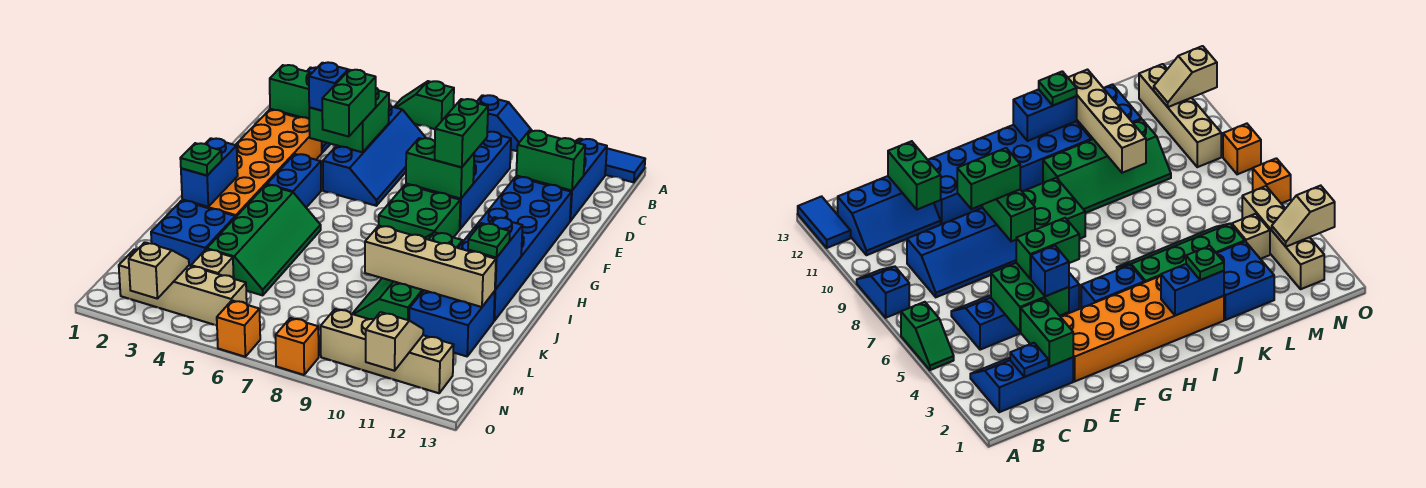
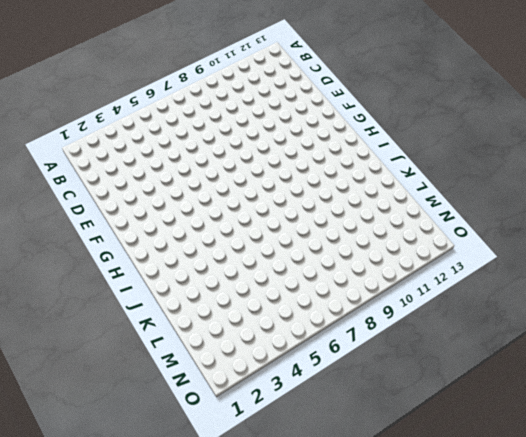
none -> green slope A5:A6 level 1 top 6
none -> blue slope A8:A9 level 1 top 8
none -> blue tile A12:A13 level 1
none -> blue slope B2:D3 level 1 top 2

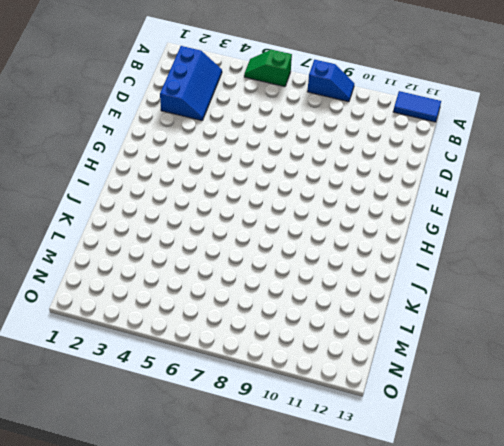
none -> blue slope B11:D12 level 1 top 12
none -> blue slope C5:F6 level 1 top 5
none -> blue slope C8:F9 level 1 top 9
none -> orange brick E2:J3 level 1

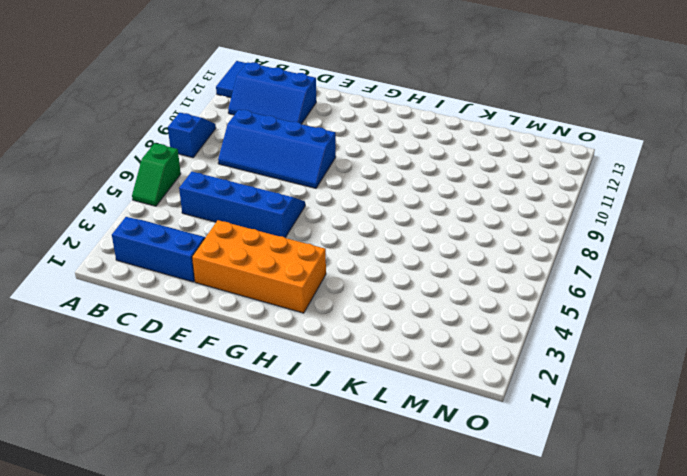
orange brick E2:H3 level 1 -> orange brick E2:J3 level 1
none -> blue brick E11:J12 level 1
none -> blue brick G4:H4 level 1
none -> green brick G8:H9 level 1
none -> green slope I4:L5 level 1 top 4

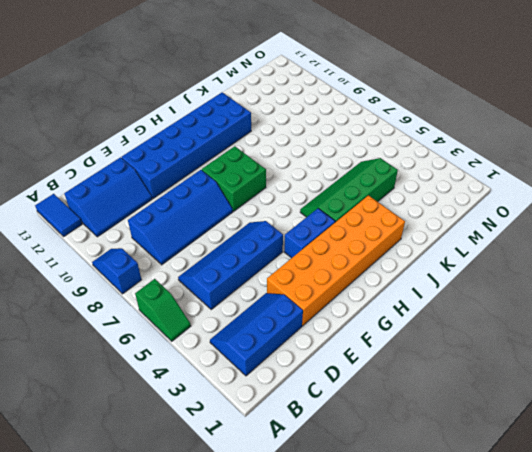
none -> green slope I9:L10 level 1 top 10
none -> blue brick K2:L3 level 1
none -> blue brick K11:L12 level 1
none -> tan brick M4 level 1

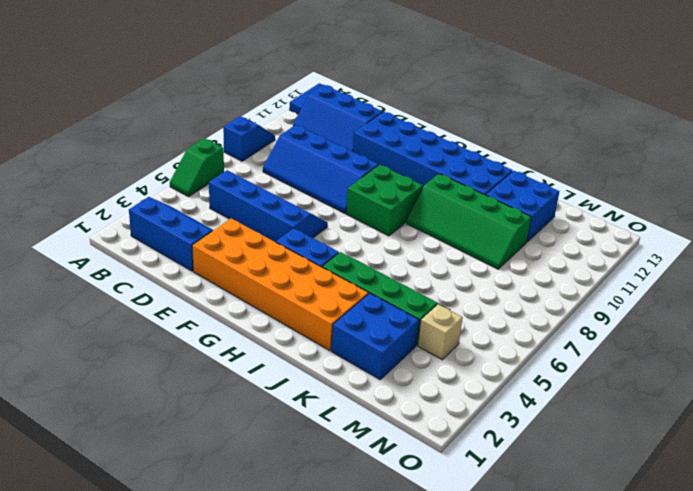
none -> tan brick N2:N5 level 1
none -> tan brick N9:N12 level 1
none -> orange brick O6 level 1
none -> orange brick O8 level 1

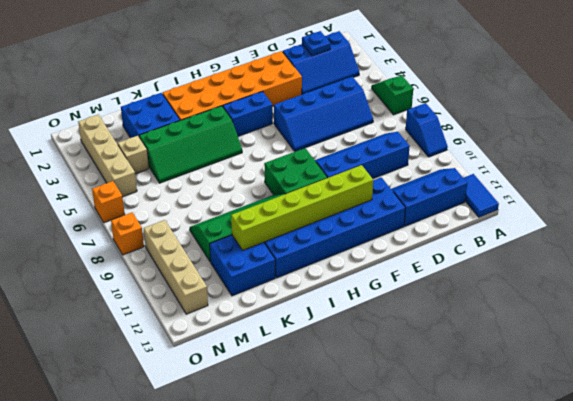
lime brick F11:K11 level 2 -> tan brick K9:K12 level 2
none -> green brick D2:D3 level 2
none -> green brick D4:E5 level 2
none -> green brick D11:D12 level 2
none -> green brick F8:F9 level 2

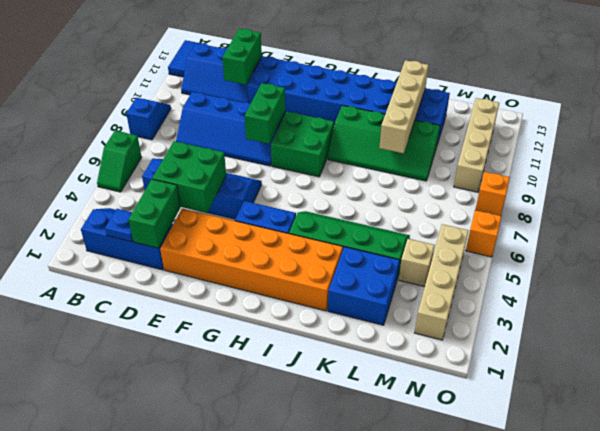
none -> blue brick I2:J2 level 2
none -> blue brick I12:J12 level 2
none -> tan slope N3:O3 level 2 top O
none -> tan slope N11:O11 level 2 top O

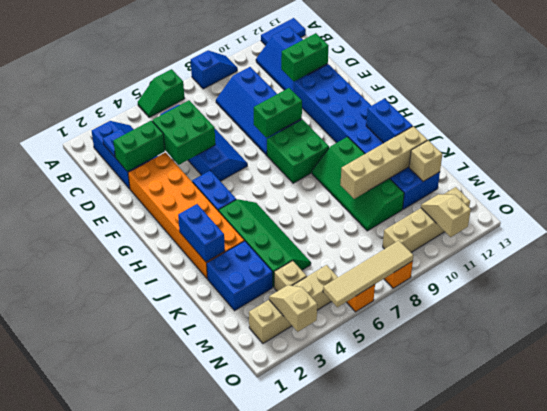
tan brick L12 level 2 -> none
tan tile O5:O8 level 2 -> none
none -> blue brick E4 level 3
none -> green brick E5:F5 level 3
none -> green brick E9:F9 level 3
none -> green plate J2 level 3

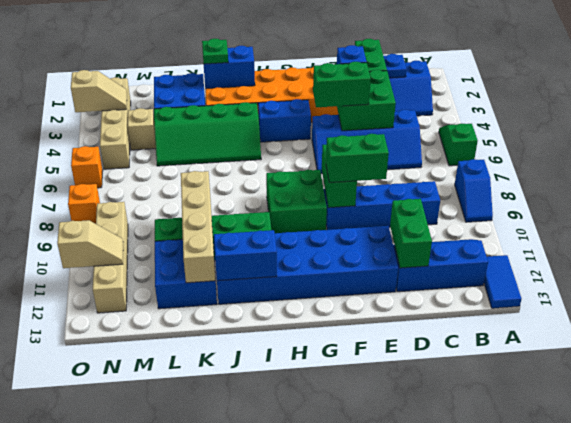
none -> green plate J12 level 3

